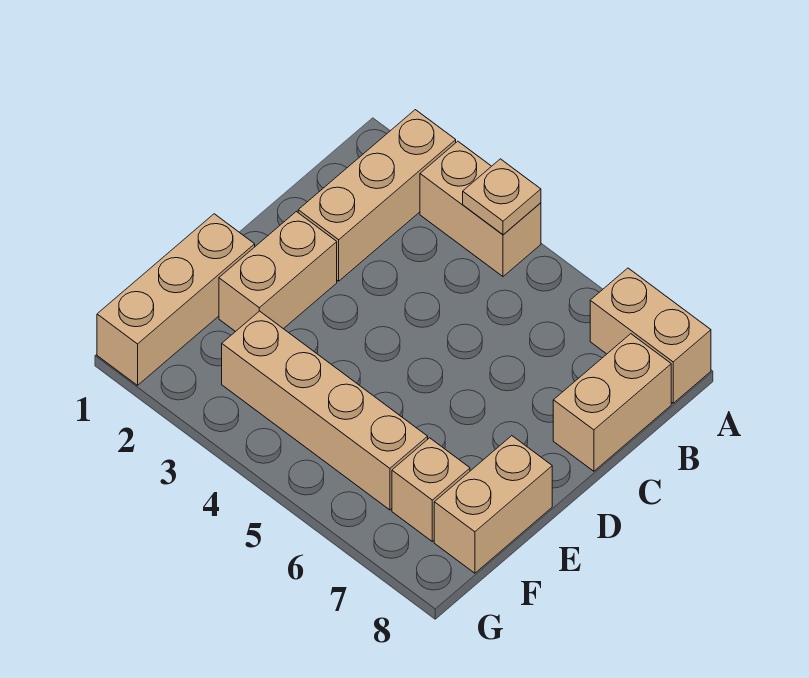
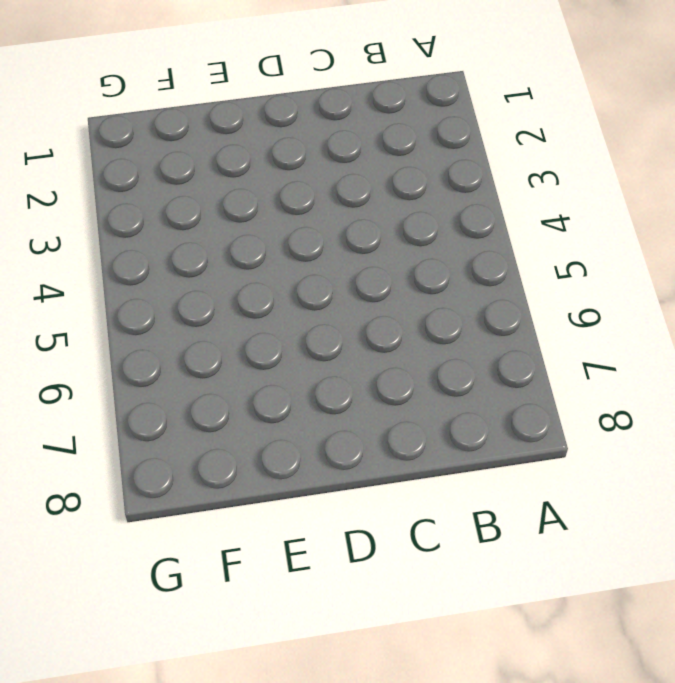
none -> tan brick A2:C2 level 1
none -> tan brick A3:A4 level 1

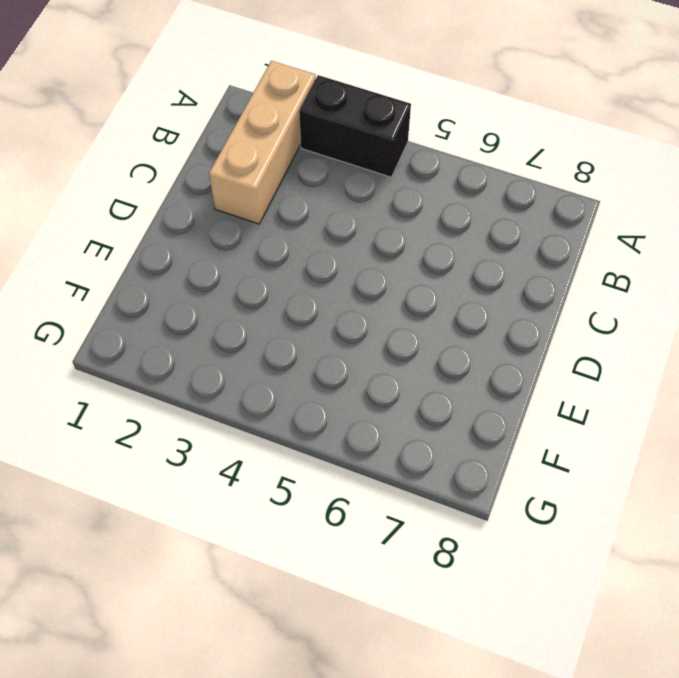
black brick A3:A4 level 1 -> tan brick A3:A4 level 1
none -> tan brick A7:A8 level 1
none -> tan brick B8:C8 level 1

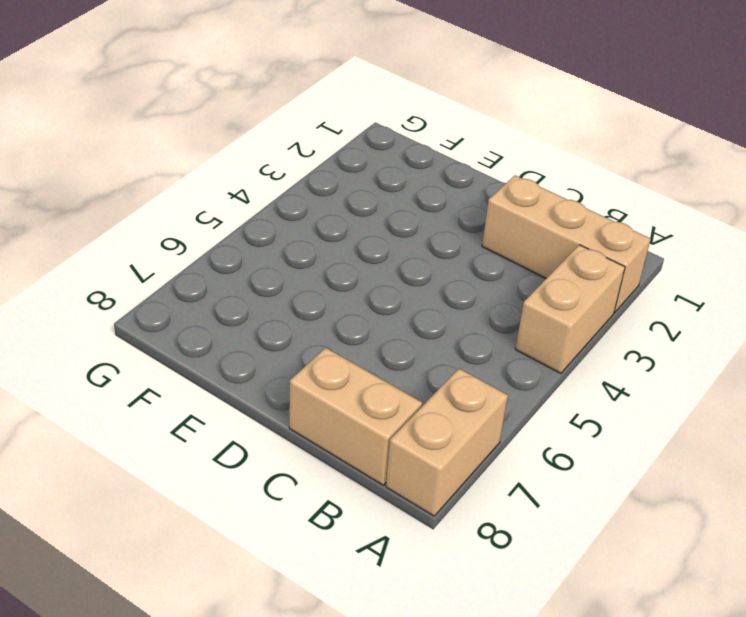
none -> tan brick D2:E2 level 1
none -> tan brick E1:G1 level 1

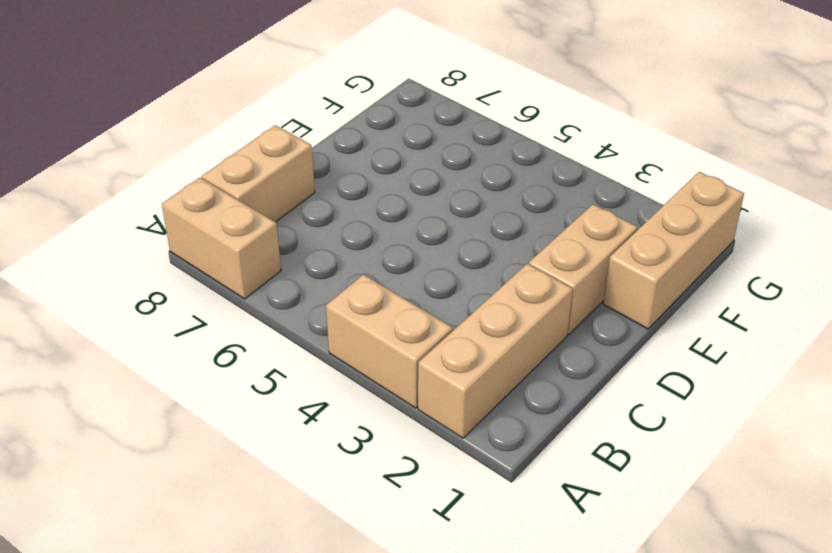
none -> tan brick E8:F8 level 1
none -> tan brick F3:F6 level 1

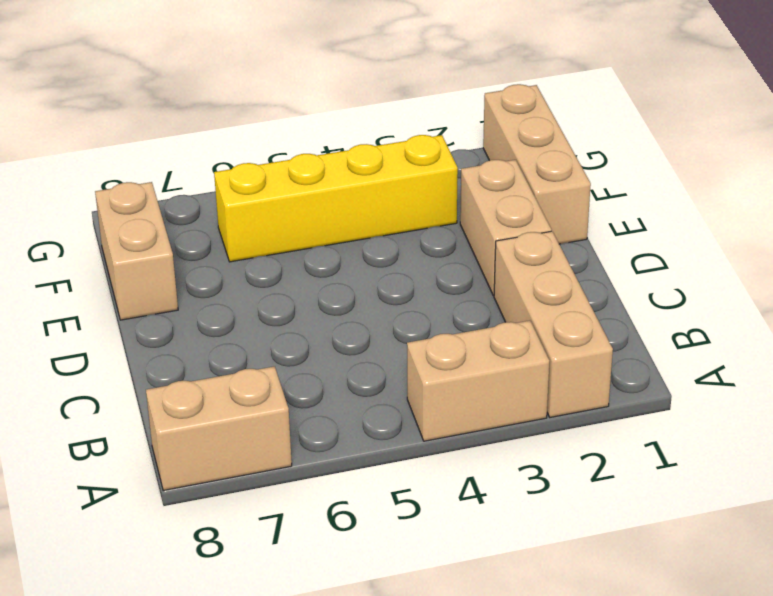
yellow brick F3:F6 level 1 -> tan brick F3:F6 level 1
none -> tan brick B8:C8 level 1
none -> tan brick F7 level 1

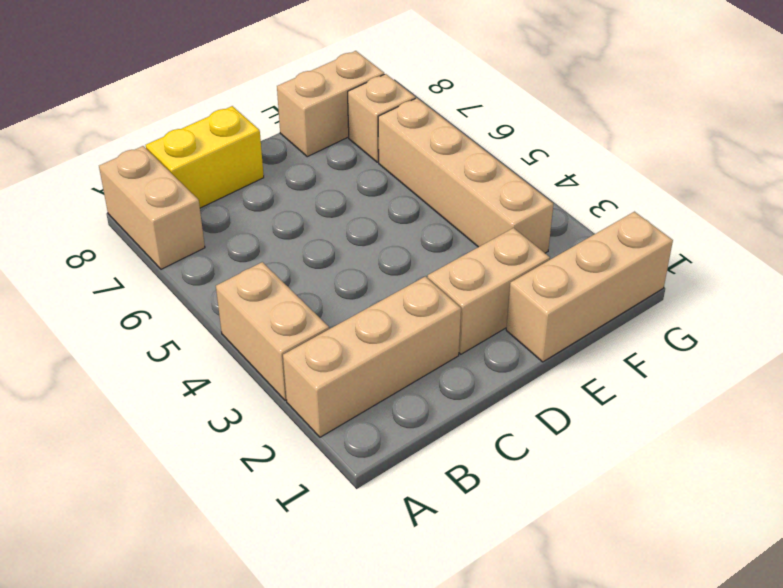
yellow brick B8:C8 level 1 -> tan brick B8:C8 level 1
none -> tan plate A4 level 2

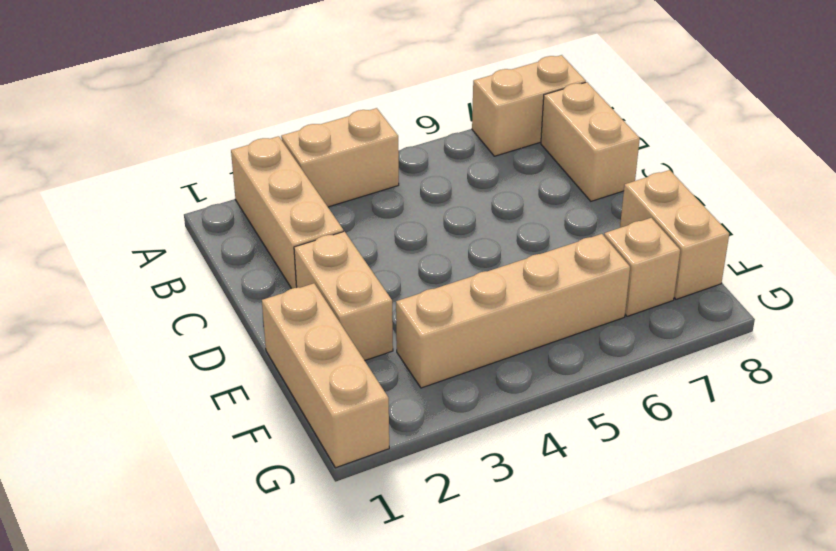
none -> tan plate A4 level 2

